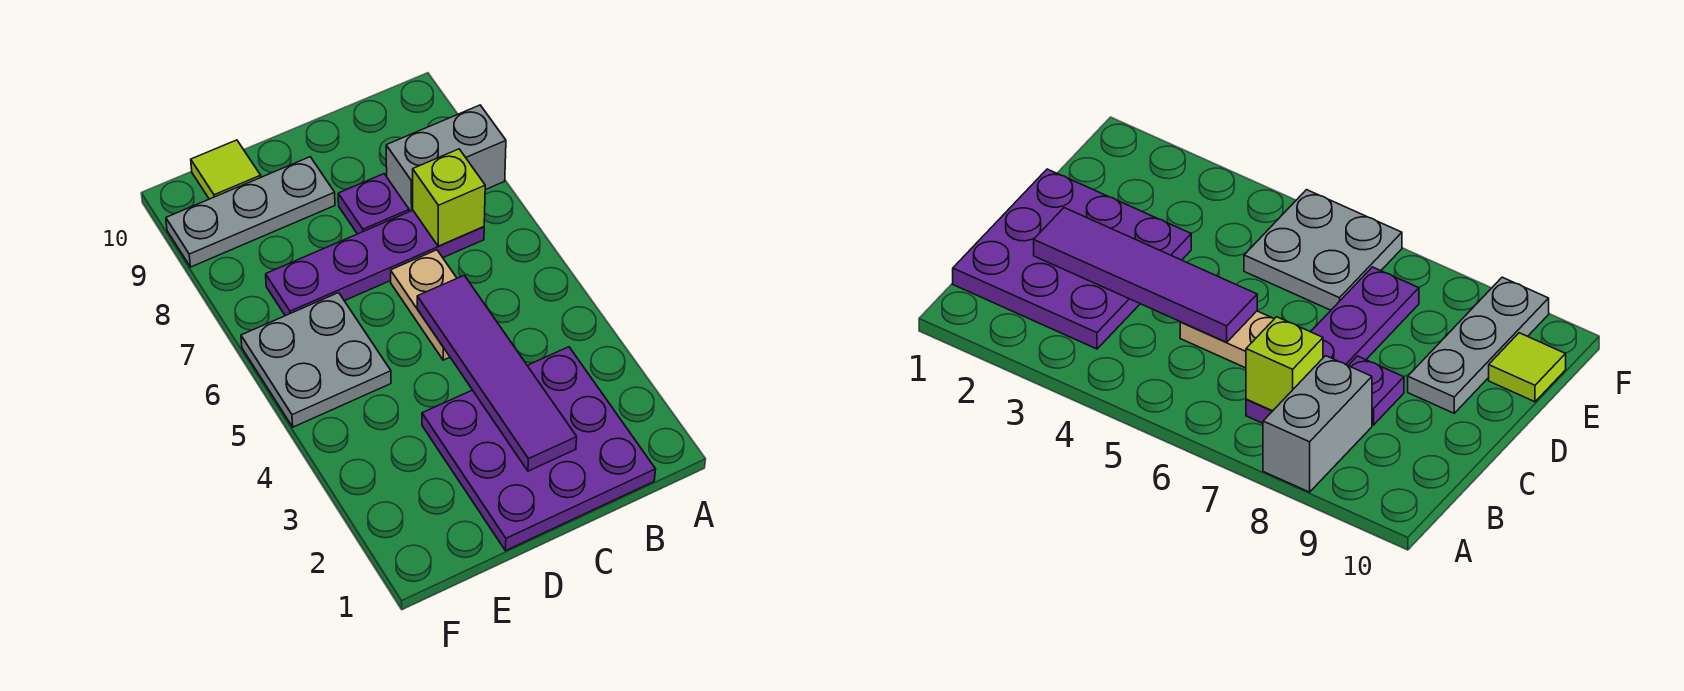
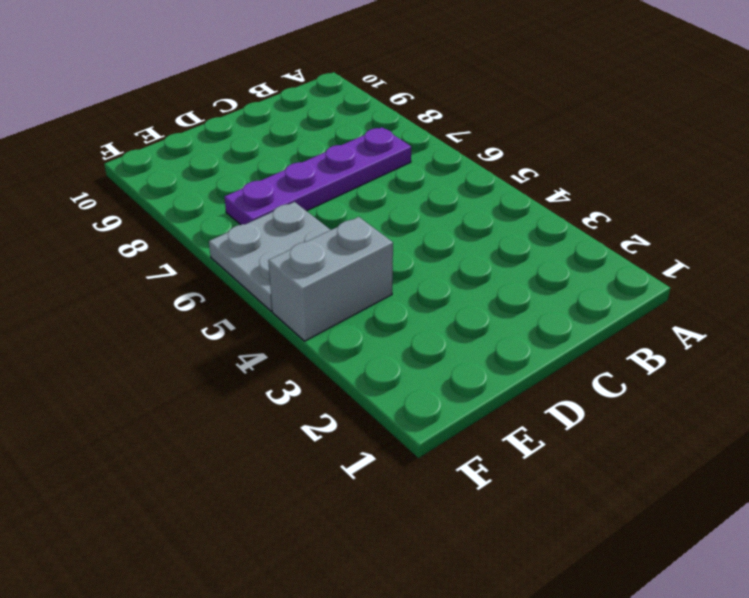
grey brick E4:F4 level 1 -> grey brick A8:B8 level 1
none -> purple plate B1:D3 level 1
none -> tan plate C5:C6 level 1

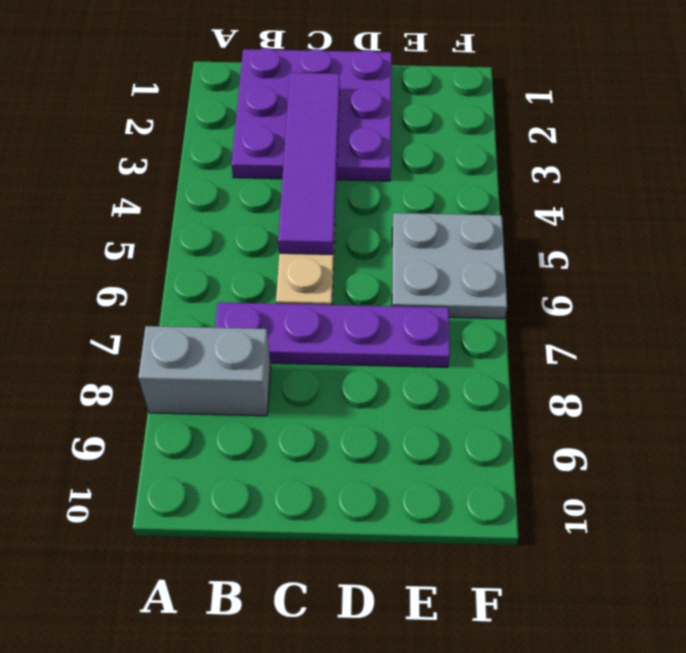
none -> purple plate C8 level 1
none -> grey plate D9:F9 level 1

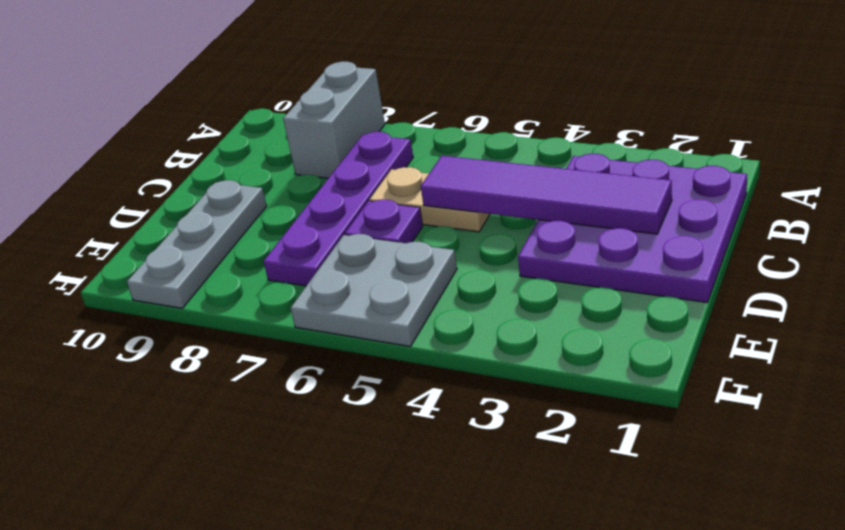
purple plate D6 level 1 -> purple plate C8 level 1
none -> lime tile E10 level 1
none -> lime brick B7 level 2

